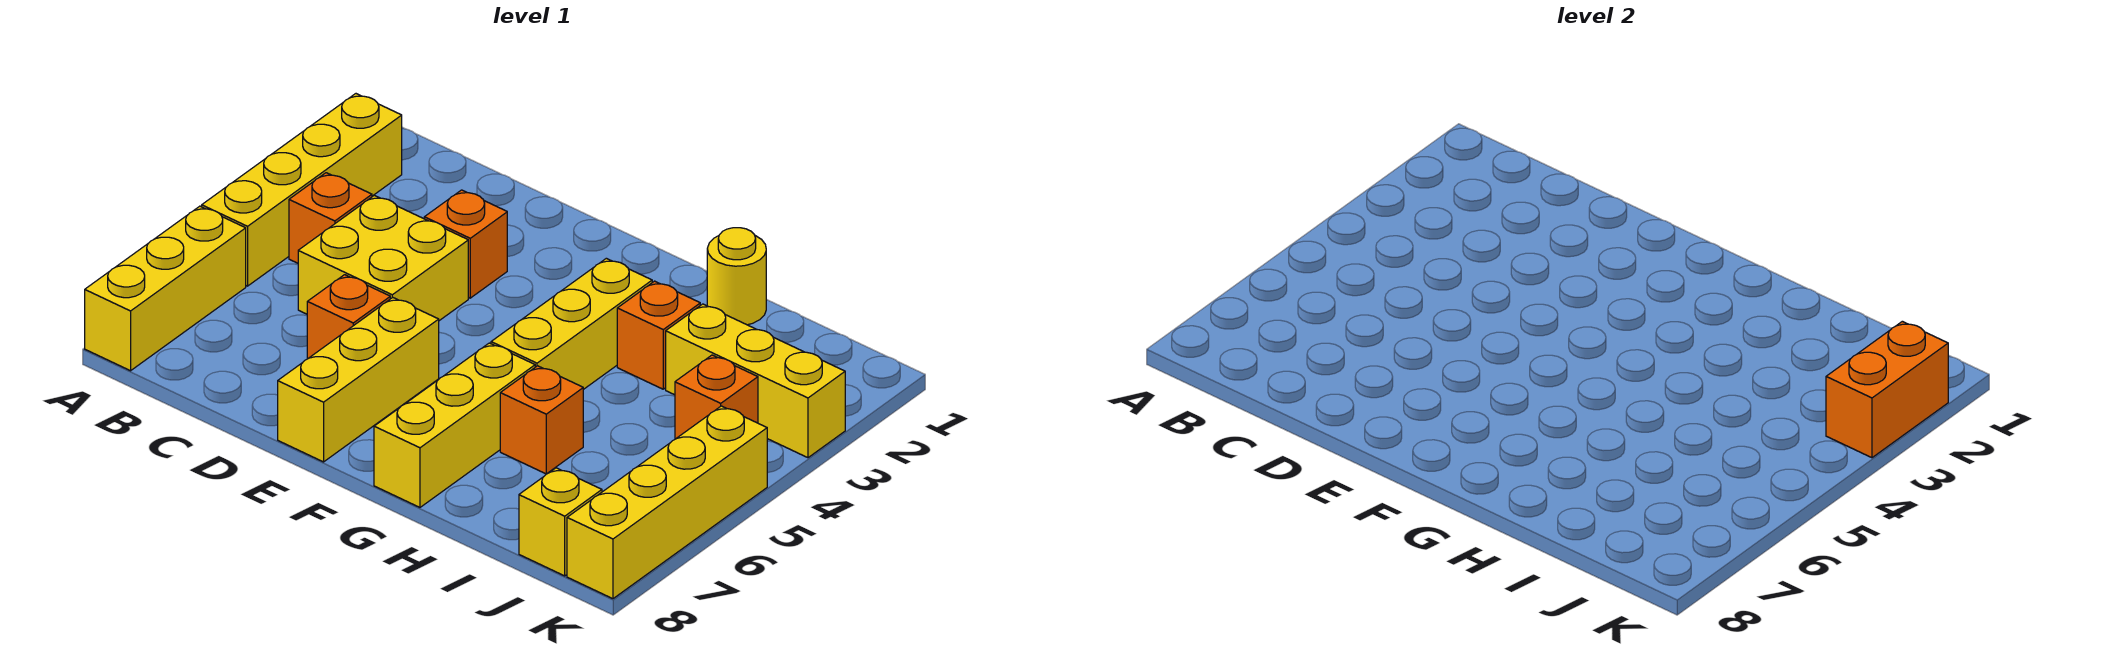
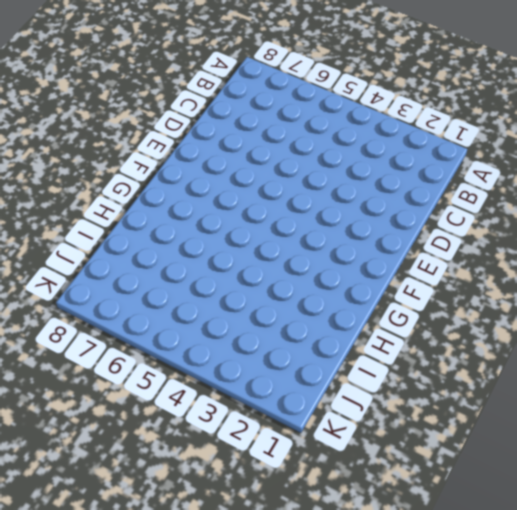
none -> yellow brick A2:A5 level 1
none -> yellow brick A6:A8 level 1
none -> orange brick B4 level 1

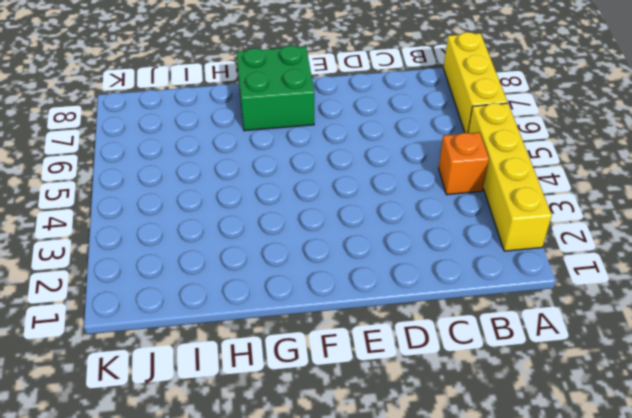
green brick F7:G8 level 1 -> yellow brick G6:G8 level 1
none -> yellow brick C4:D5 level 1
none -> orange brick D3 level 1
none -> orange brick D6 level 1

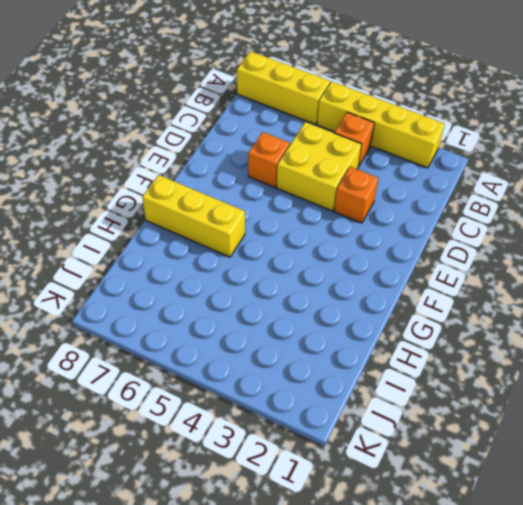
none -> yellow brick E6:E8 level 1
none -> yellow brick G3:G5 level 1
none -> yellow round brick H1 level 1

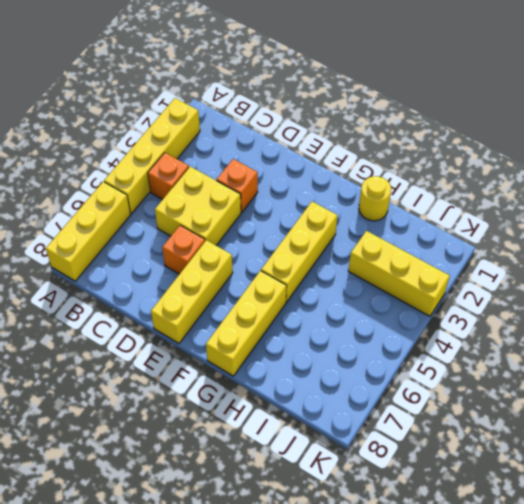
none -> orange brick H3 level 1
none -> orange brick H6 level 1
none -> orange brick J4 level 1

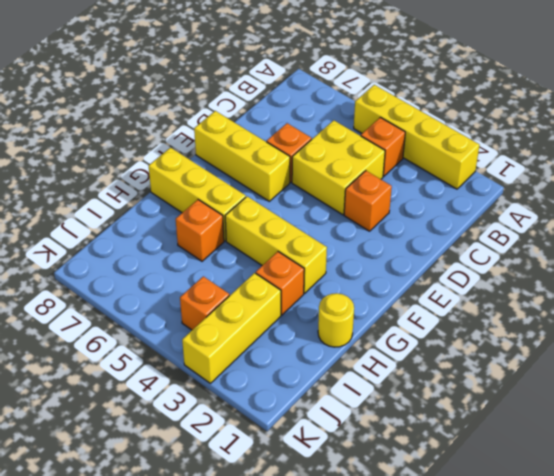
none -> yellow brick A6:A8 level 1
none -> yellow brick J8 level 1
none -> yellow brick K5:K8 level 1

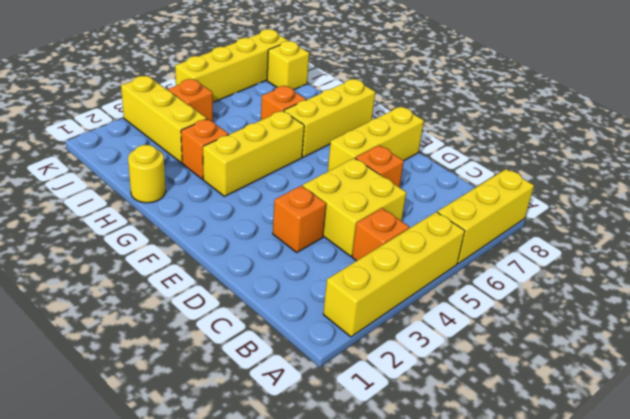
none -> orange brick K2:K3 level 2

